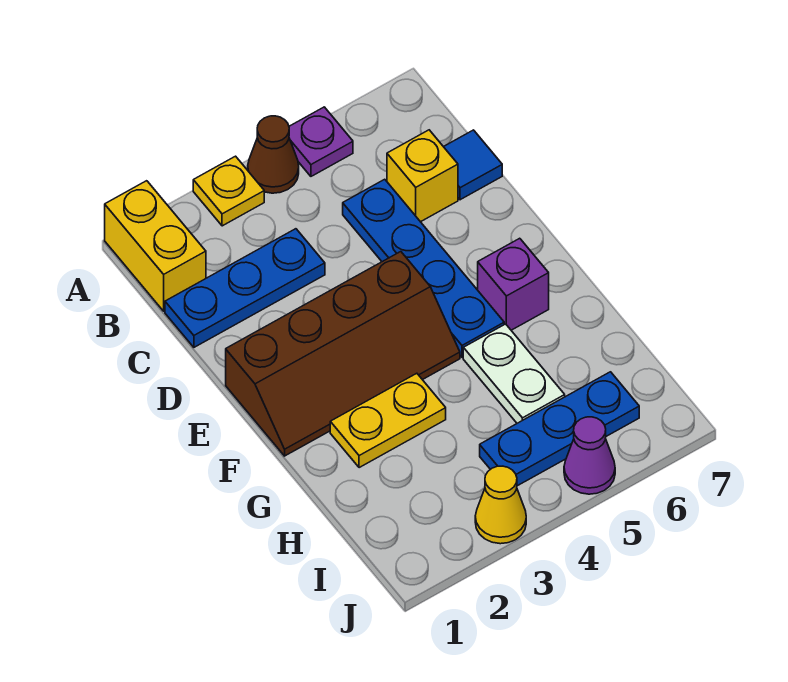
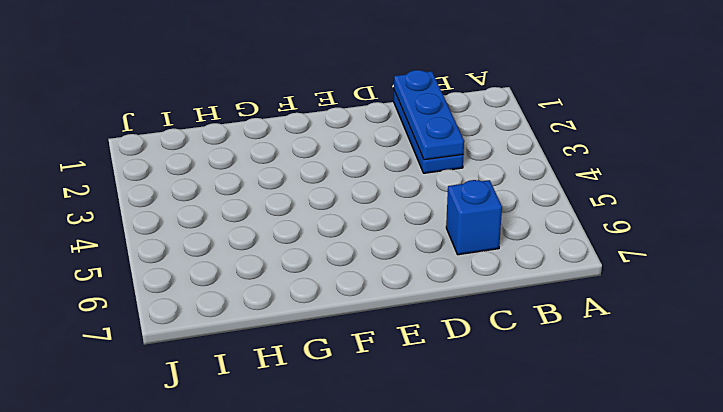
blue plate C1:C3 level 2 -> blue plate I4:I6 level 1
blue brick C6 level 1 -> yellow brick C6 level 1
none -> yellow brick A1:B1 level 1
none -> yellow plate A3 level 1
none -> brown cone A4 level 1

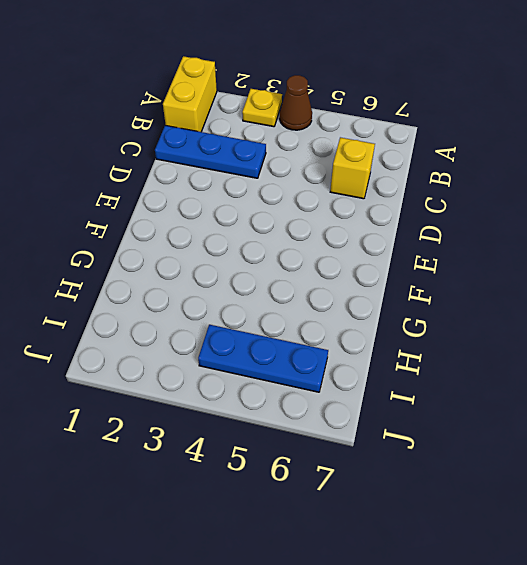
none -> purple plate A5 level 1
none -> blue plate C5:F5 level 1
none -> blue tile C7 level 1

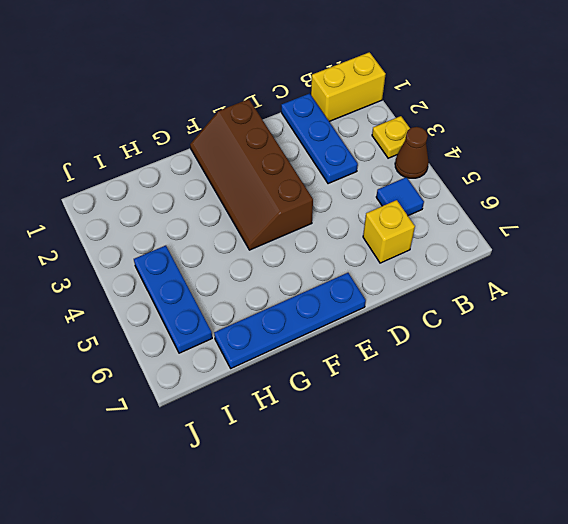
blue tile B5 level 1 -> blue tile C7 level 1
blue plate E7:H7 level 1 -> blue plate C5:F5 level 1
none -> purple plate A5 level 1
none -> purple brick F6 level 1
none -> yellow plate G2:G3 level 1

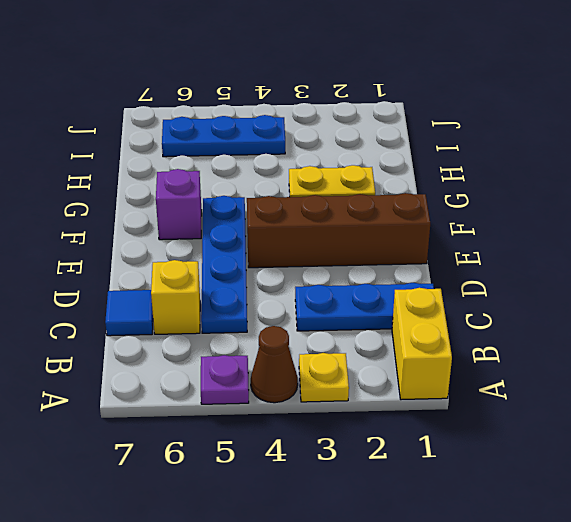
none -> white plate G5:H5 level 1
none -> yellow cone J3 level 1
none -> purple cone J5 level 1

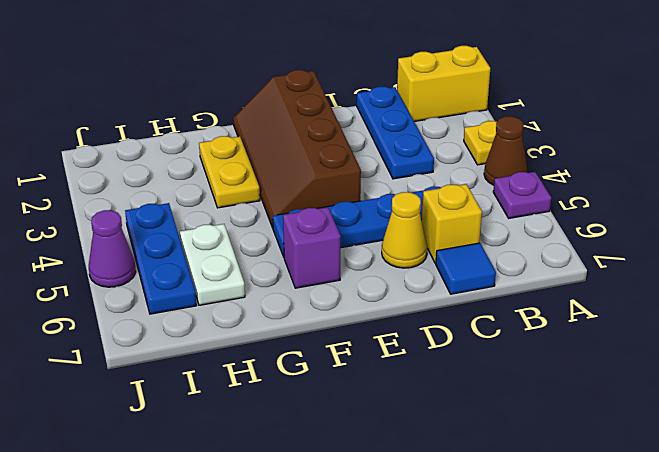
yellow cone D6 level 1 -> yellow cone J3 level 1
white plate H5:H6 level 1 -> white plate G5:H5 level 1

